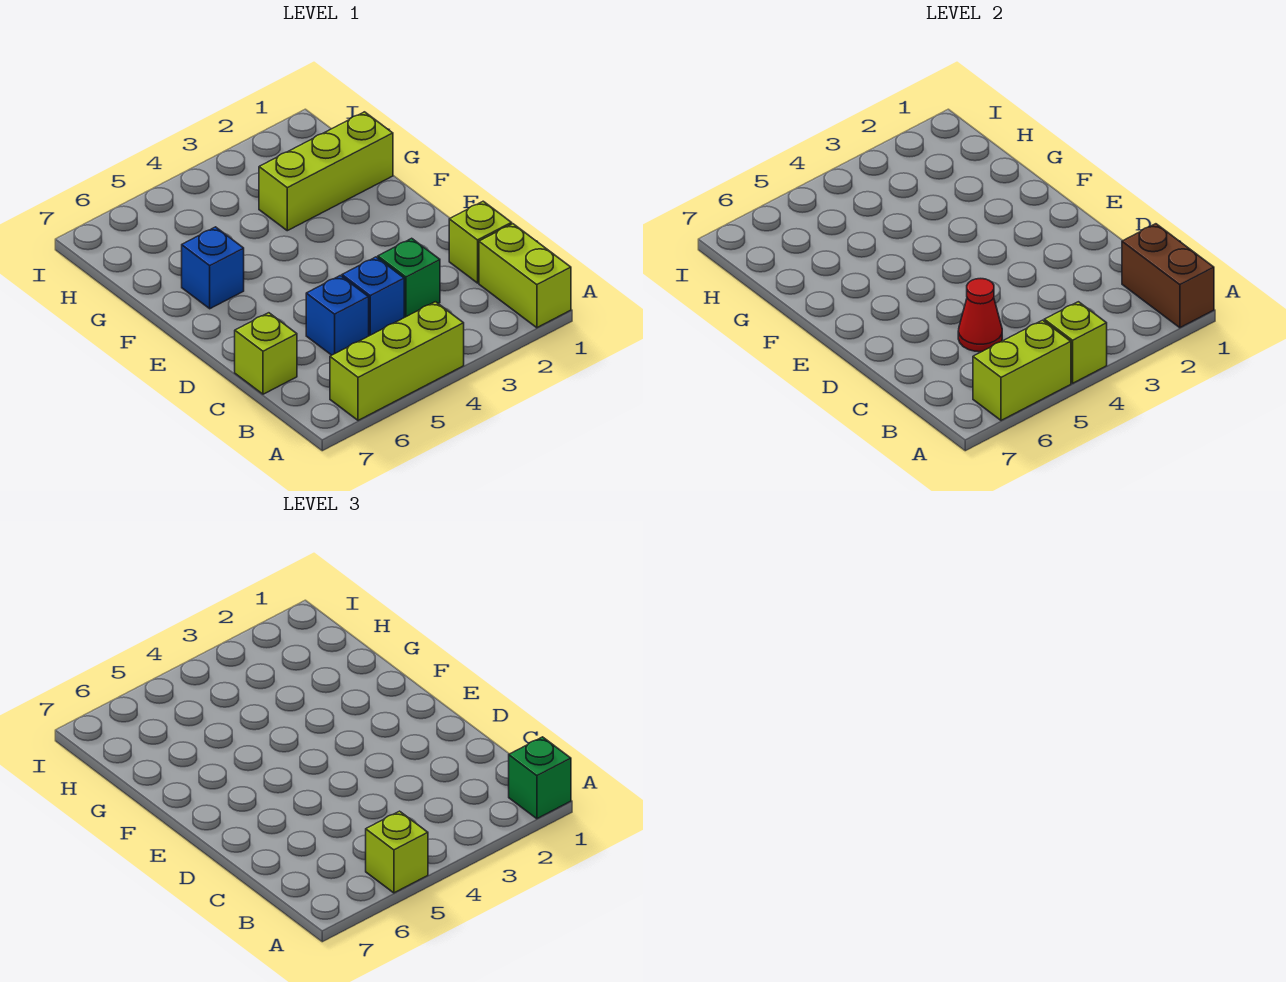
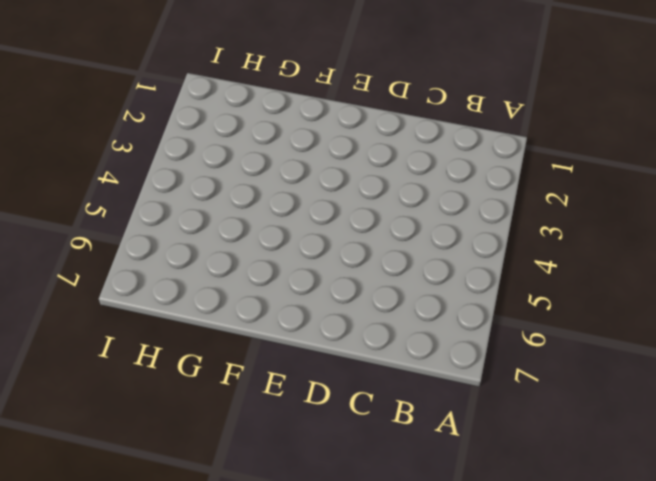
none -> lime brick A1:B1 level 1
none -> lime brick A4:A6 level 1
none -> lime brick C1 level 1

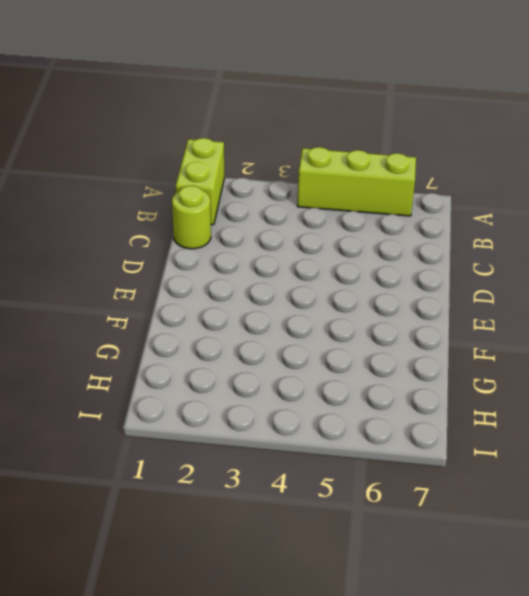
lime round brick C1 level 1 -> lime brick C1 level 1
none -> green brick C3 level 1
none -> blue brick C4 level 1
none -> blue brick C5 level 1

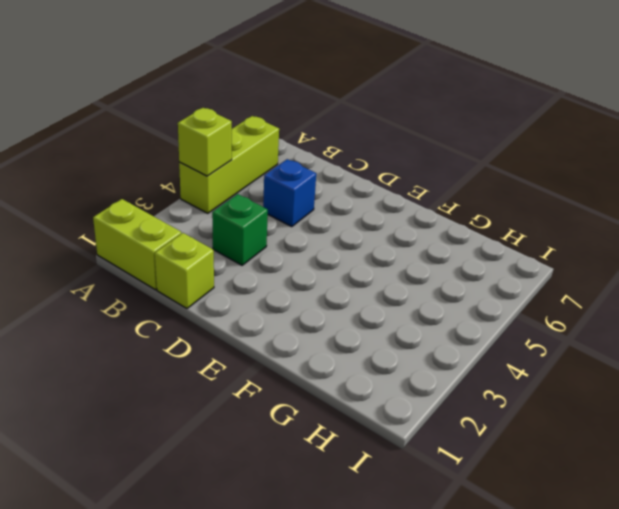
none -> blue brick C4 level 1
none -> lime brick C7 level 1
none -> blue brick F6 level 1

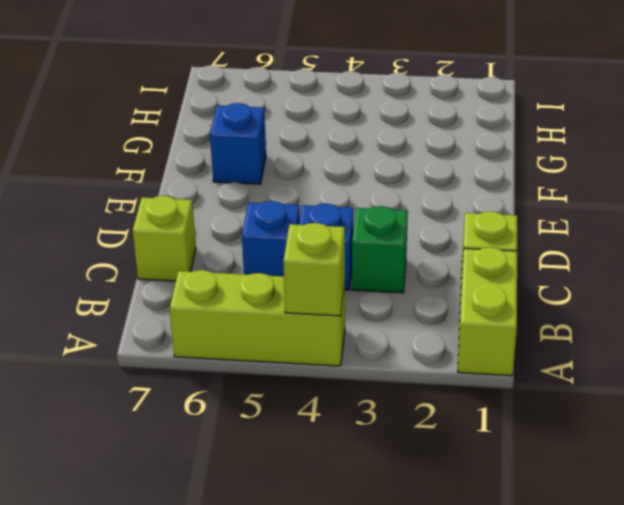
none -> lime brick G1:G3 level 1
none -> brown brick A1:B1 level 2
none -> lime brick A5:A6 level 2

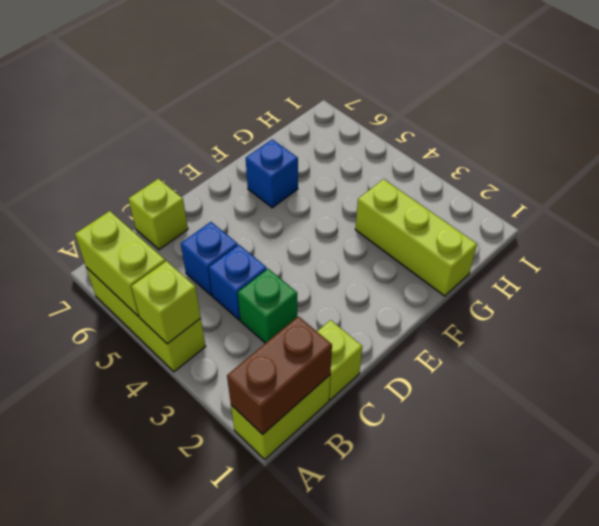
none -> red cone C5 level 2
none -> green brick A1 level 3
none -> lime brick A5 level 3

